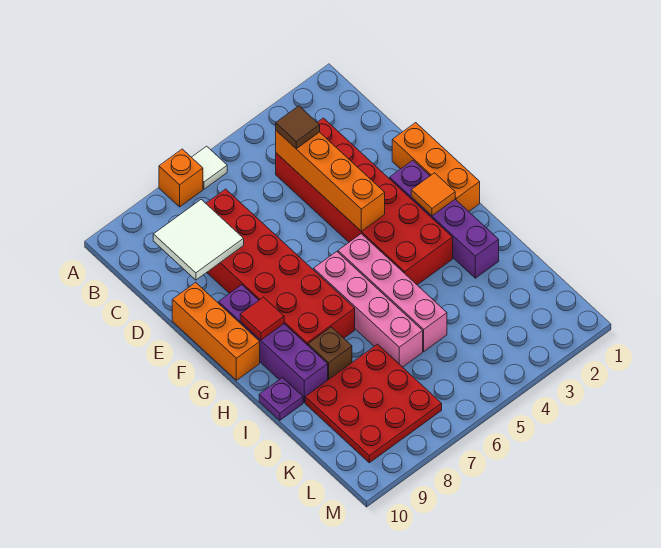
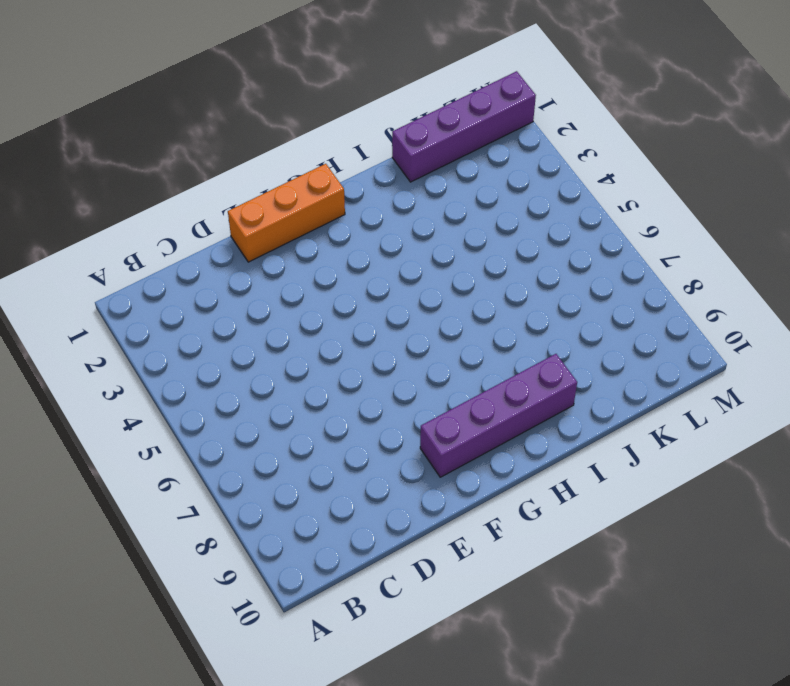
purple brick J1:M1 level 1 -> purple brick F2:I2 level 1
none -> white tile A6 level 1
none -> orange brick A7 level 1
none -> red brick C3:H4 level 1

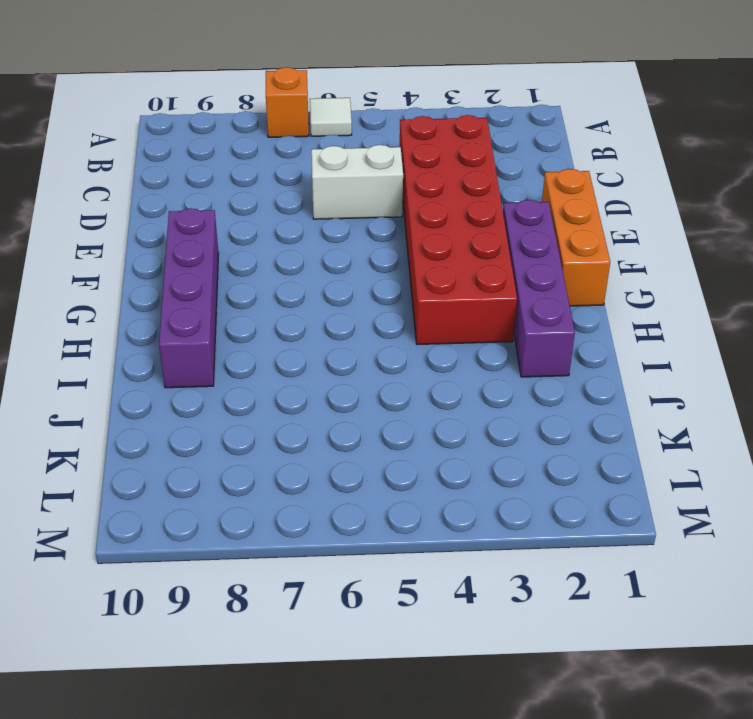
white brick D5:D6 level 1 -> none
none -> red brick C7:H8 level 1
none -> orange brick E10:G10 level 1
none -> pink brick G5:J5 level 1

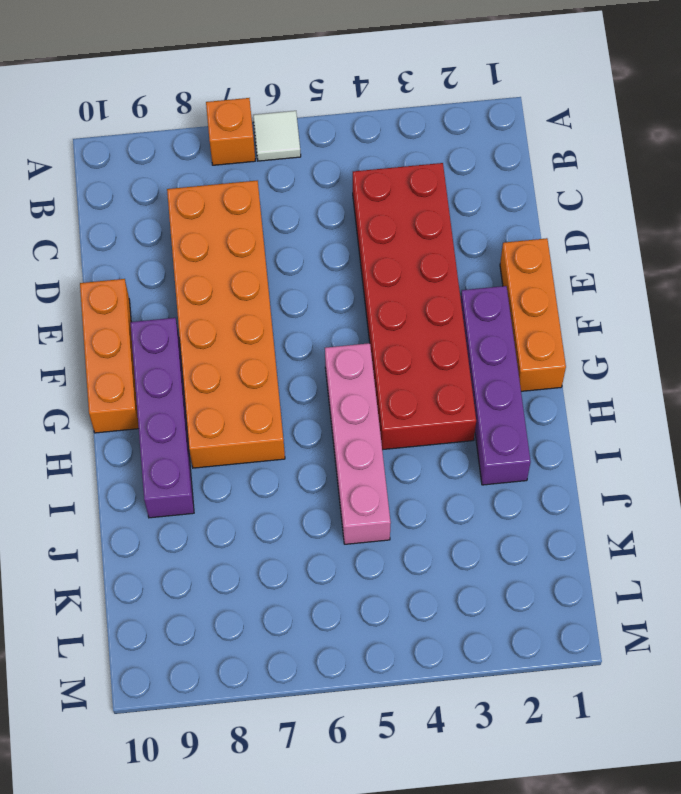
orange brick C7:H8 level 1 -> red brick C7:H8 level 1
none -> pink brick G6:J6 level 1
none -> brown brick I8 level 1
none -> purple plate I10 level 1

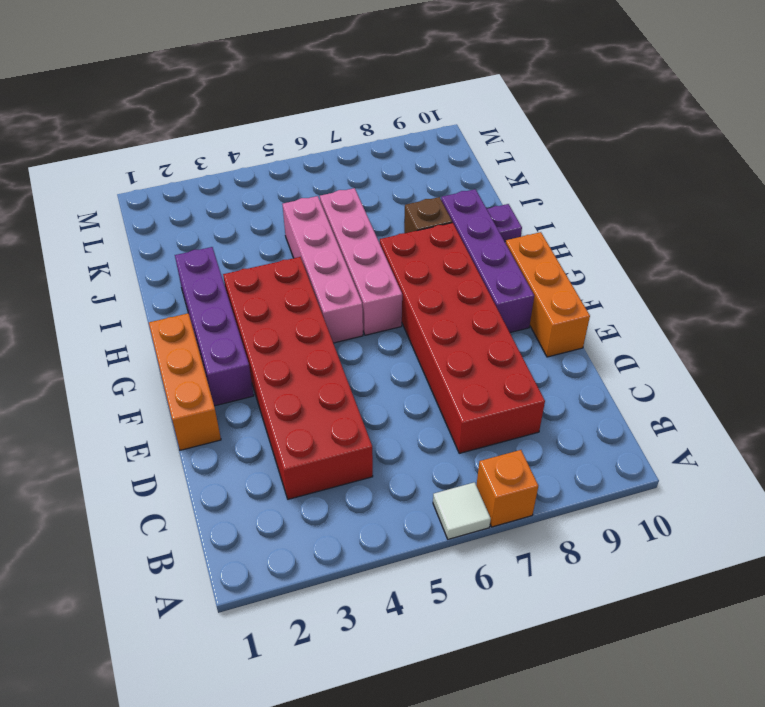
none -> red plate J7:L9 level 1
none -> orange brick C4:F4 level 2
none -> white tile C8:D9 level 2

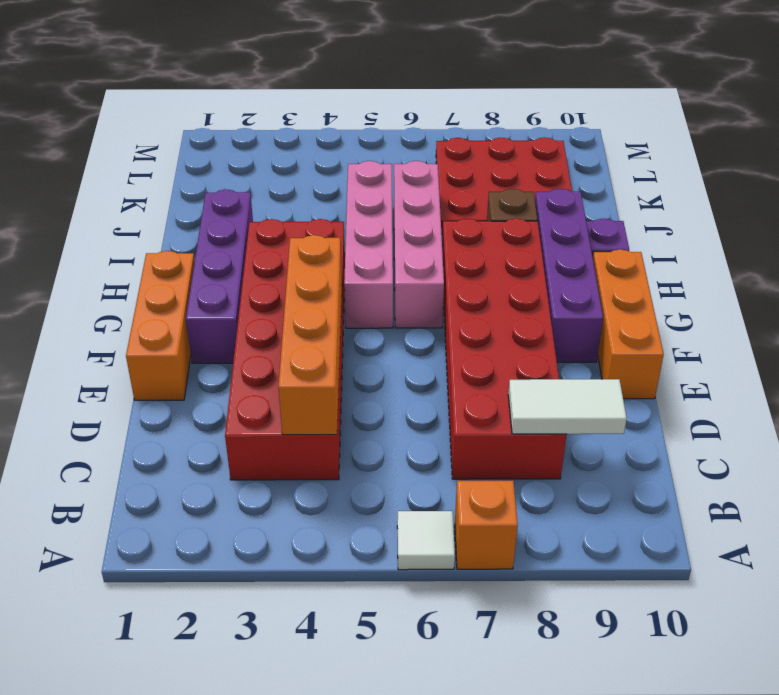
white tile C8:C9 level 2 -> white tile C8:D9 level 2
none -> orange tile G2 level 2
none -> red tile G9 level 2
none -> brown tile C4 level 3

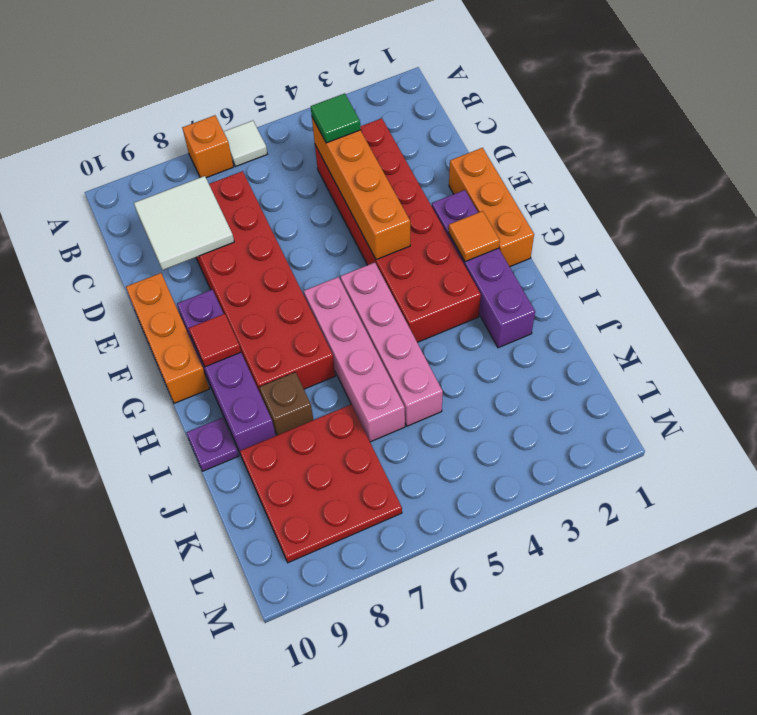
green tile C4 level 3 -> brown tile C4 level 3

